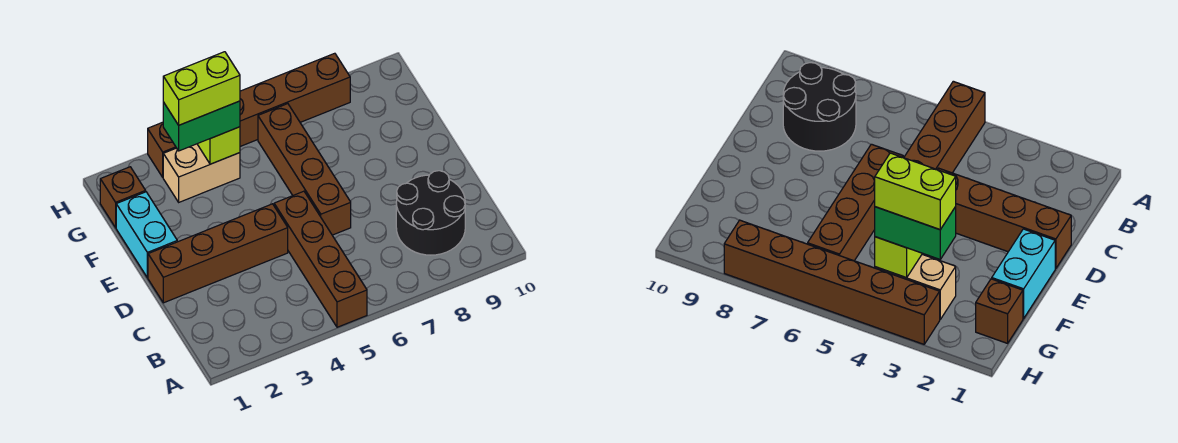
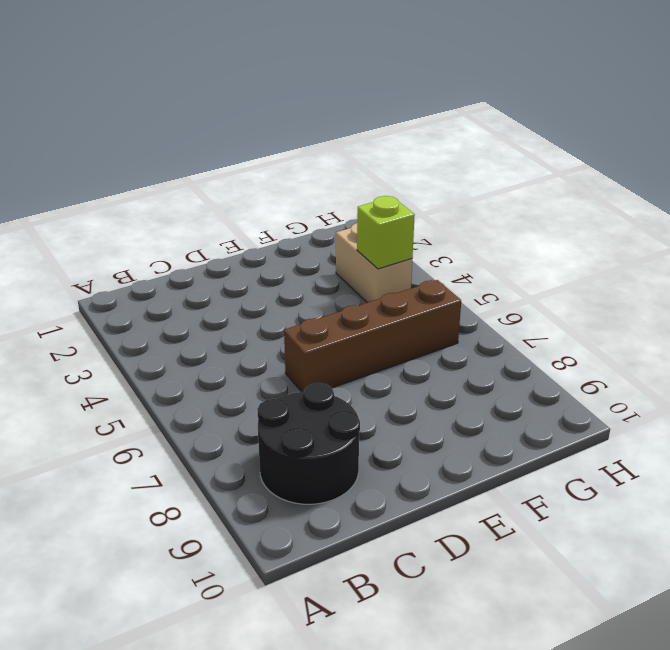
none -> brown brick A5:D5 level 1
none -> brown brick D1:D4 level 1

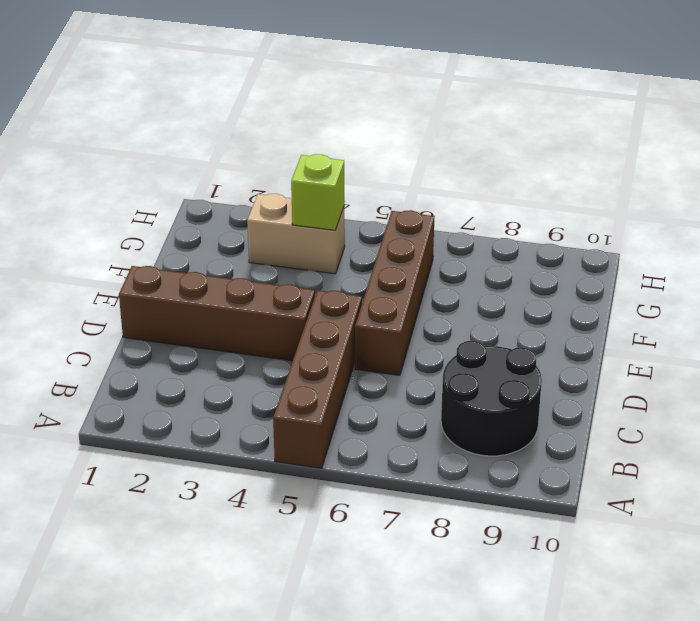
none -> cyan brick E1:F1 level 1
none -> brown brick G1 level 1

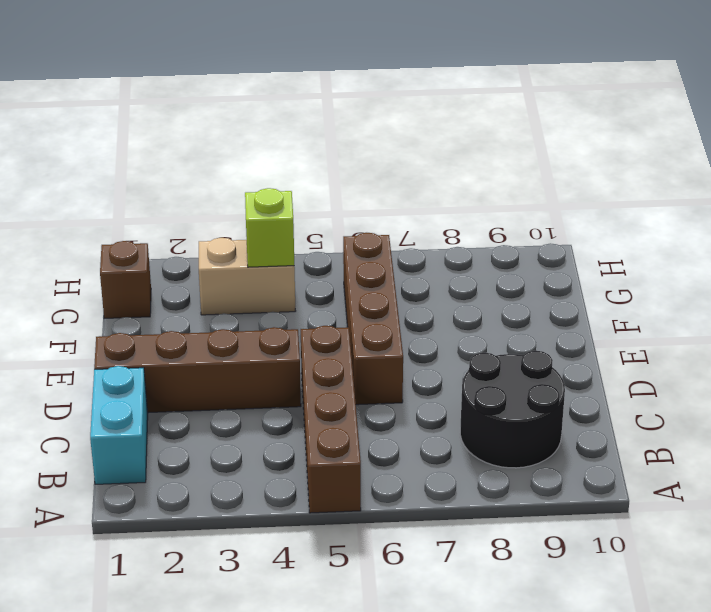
cyan brick B1:C1 level 1 -> cyan brick E1:F1 level 1
none -> brown brick H3:H8 level 1
none -> green brick G3:G4 level 3

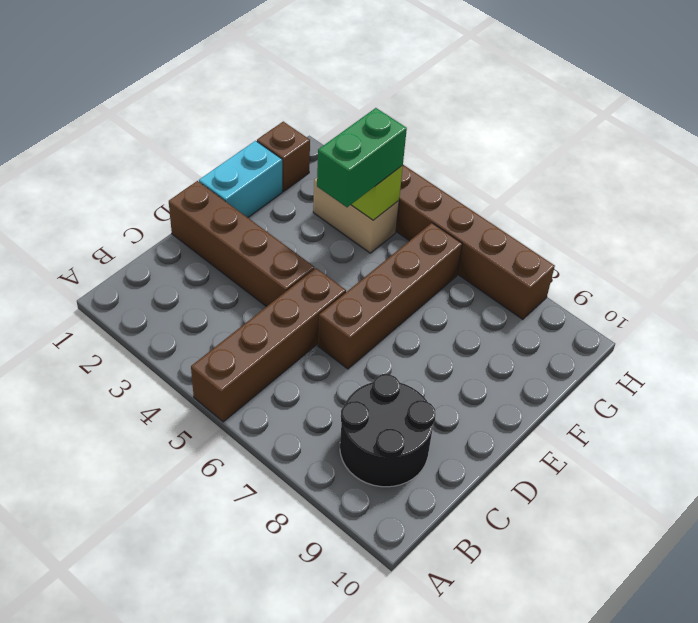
green brick F4:G4 level 3 -> green brick G3:G4 level 3
none -> lime brick G3:G4 level 4

